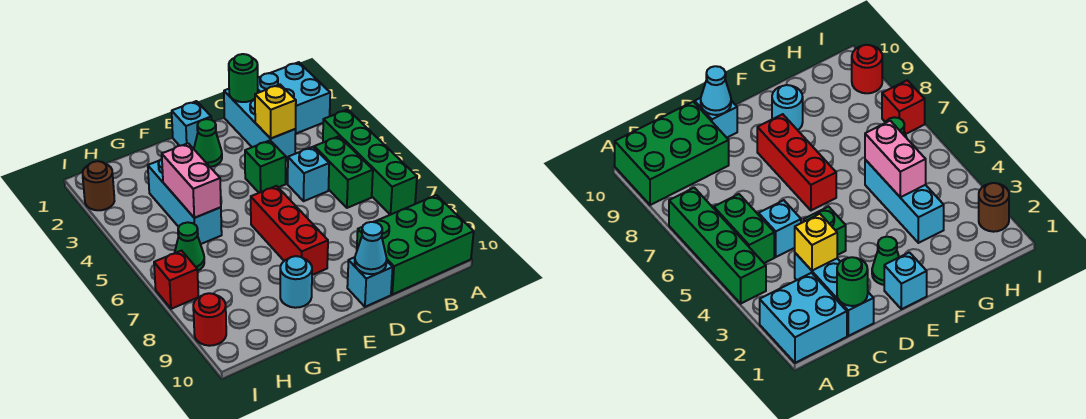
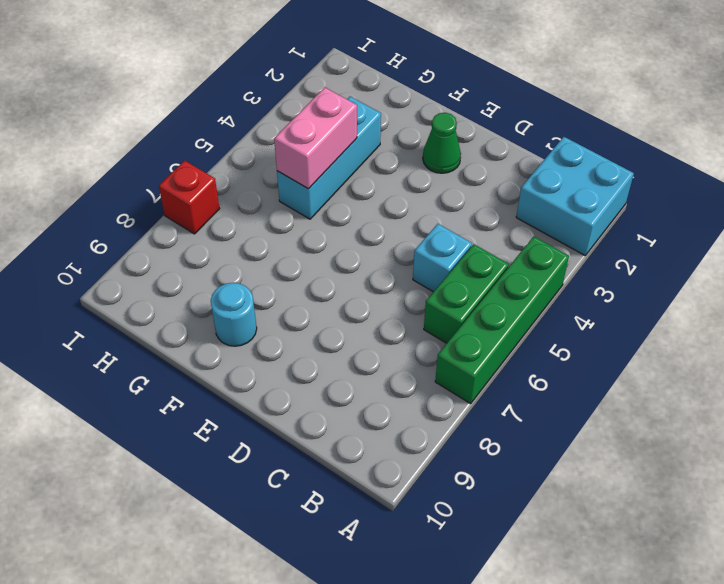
none -> green brick A9:C10 level 1
none -> cyan brick C1:C3 level 1
none -> green brick D4 level 1

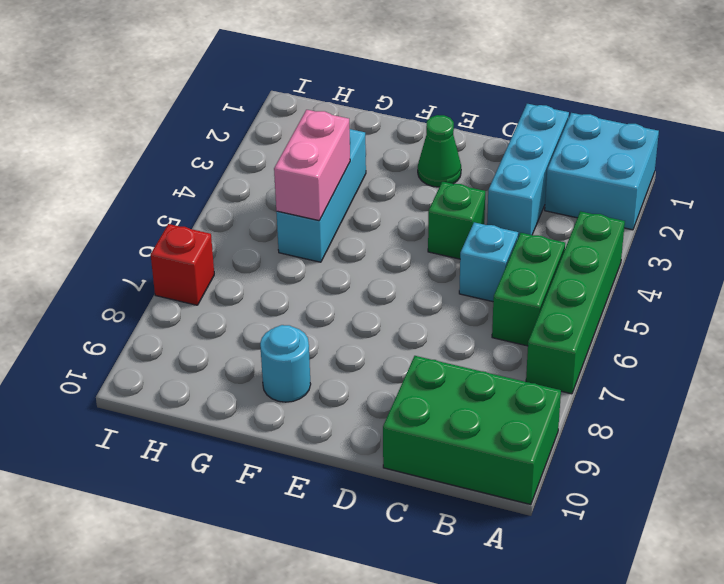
none -> cyan brick D10 level 1
none -> cyan brick E1 level 1
none -> red brick E6:E8 level 1

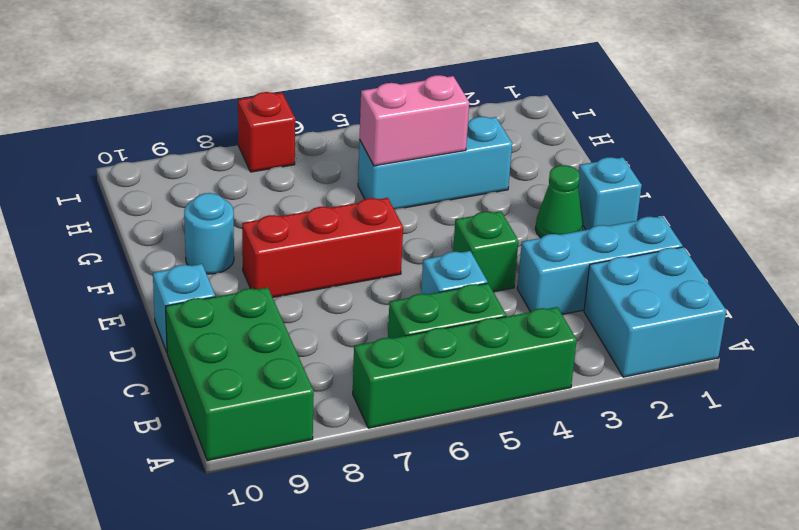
none -> green cone H6 level 1
none -> brown round brick I2 level 1
none -> red round brick I9 level 1

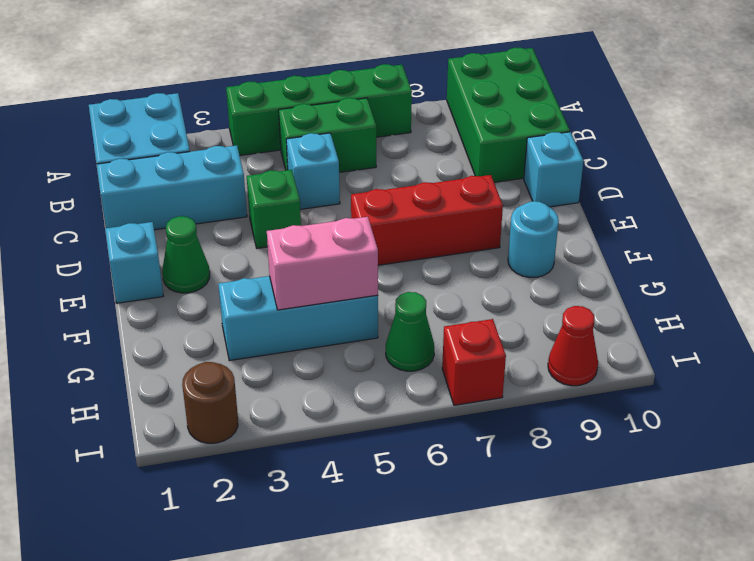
red cone I9 level 1 -> red round brick I9 level 1
none -> green round brick C1 level 2
none -> yellow brick C3 level 2
none -> cyan cone D10 level 2

